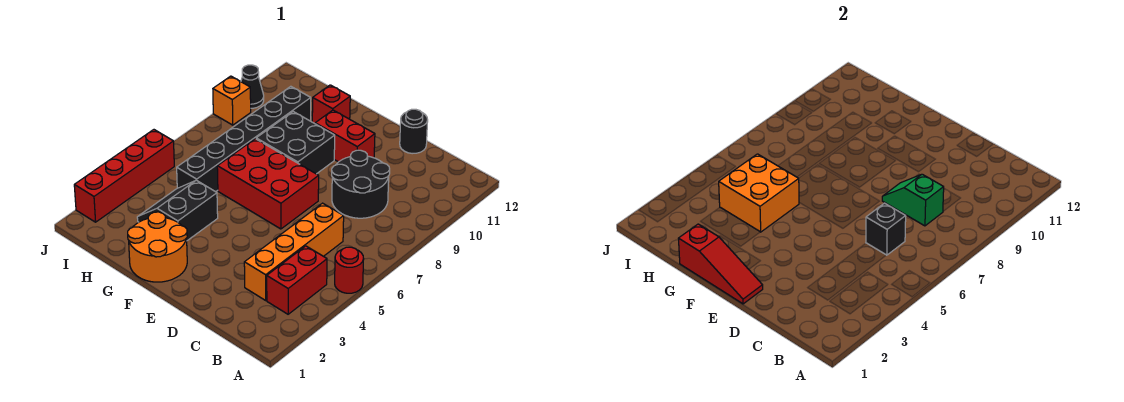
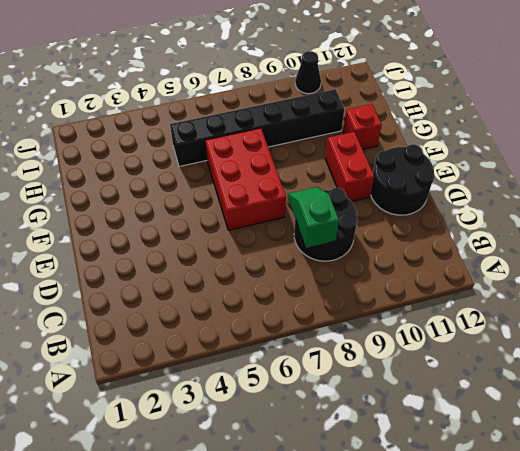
black round brick D11:E12 level 1 -> black round brick D12 level 1
none -> red round brick A5 level 1
none -> red brick B3:B4 level 1
none -> orange brick C3:C6 level 1

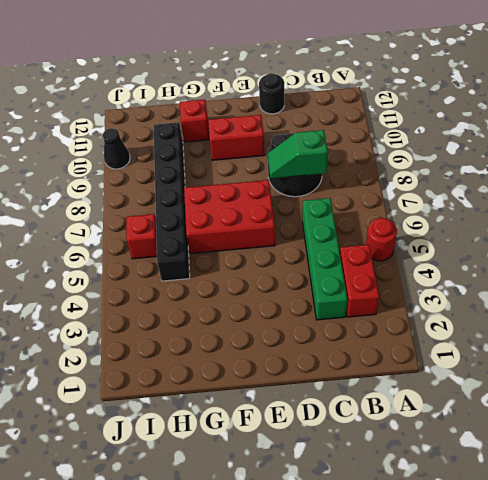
green brick C3:C6 level 1 -> orange brick C3:C6 level 1
red brick I6 level 1 -> none
none -> orange round brick F1:G2 level 1
none -> black brick F8:G9 level 1
none -> black slope G3:H4 level 1 top G

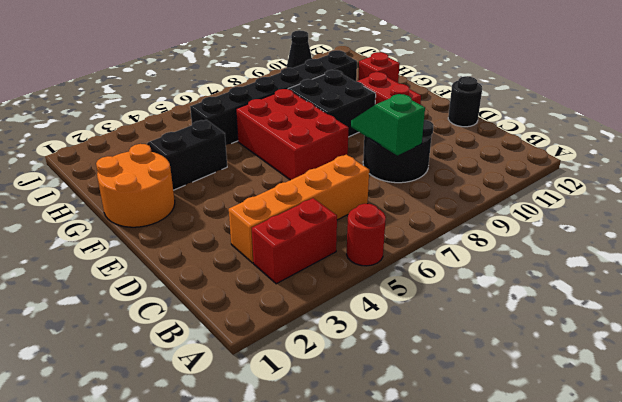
none -> red brick J2:J5 level 1
none -> orange brick J9 level 1
none -> black brick C6 level 2

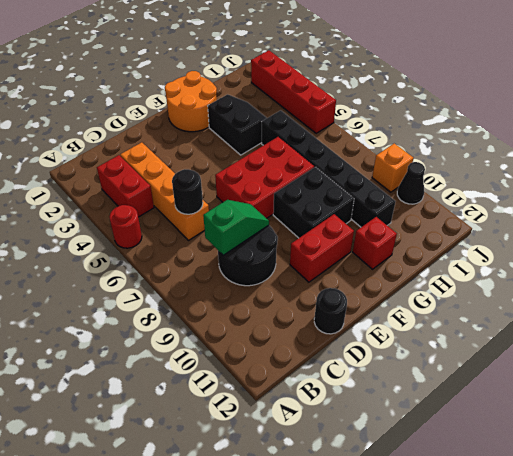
black round brick C6 level 2 -> black brick C6 level 2
none -> red slope E1:G1 level 2 top G
none -> orange brick G4:H5 level 2

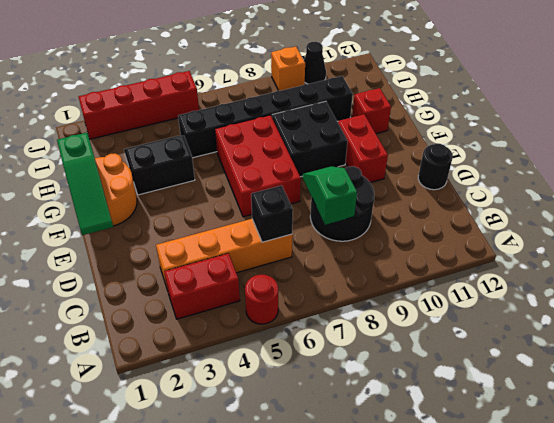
green slope E1:G1 level 2 top G -> red slope E1:G1 level 2 top G
none -> orange brick G4:H5 level 2

